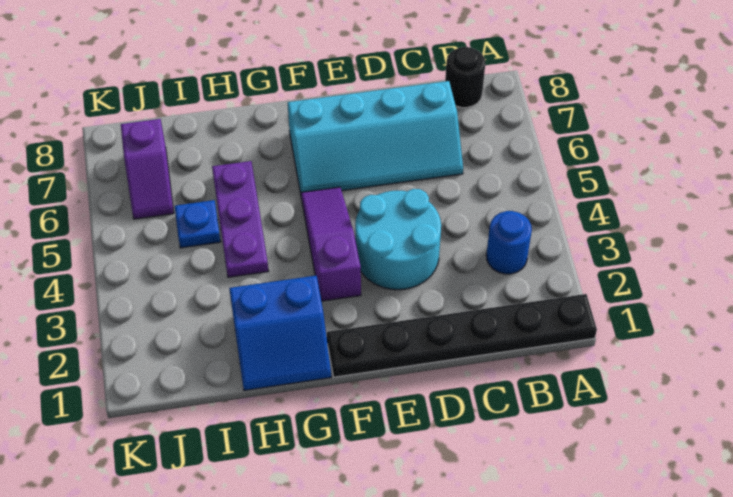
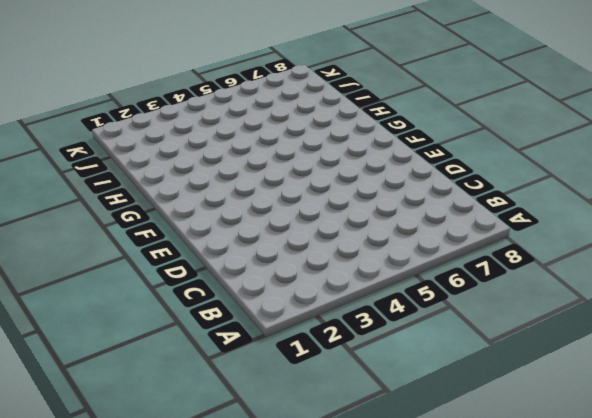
none -> black plate A1:F1 level 1
none -> blue round brick B3 level 1

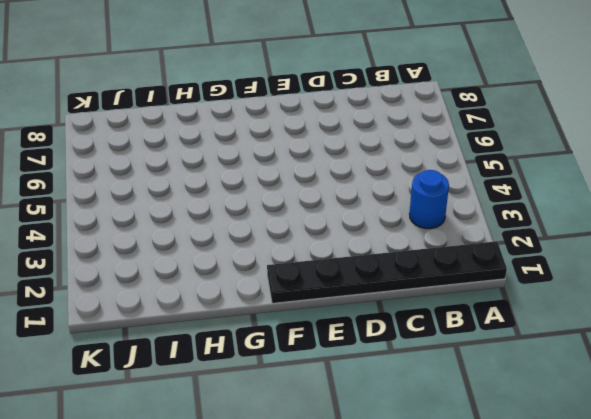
none -> black round brick B8 level 1
none -> cyan slope C6:F7 level 1 top 7

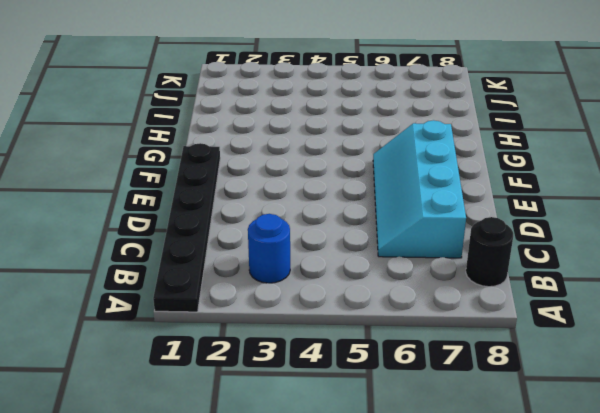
none -> cyan round brick D3:E4 level 1
none -> purple slope F3:F5 level 1 top 3

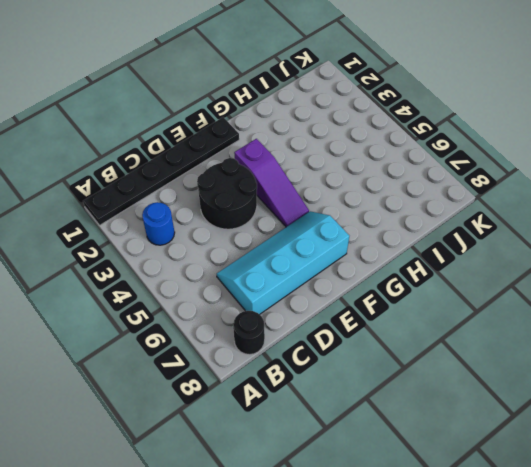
black round brick D3:E4 level 1 -> cyan round brick D3:E4 level 1
none -> blue slope G1:H2 level 1 top 2
none -> purple plate H4:H6 level 1

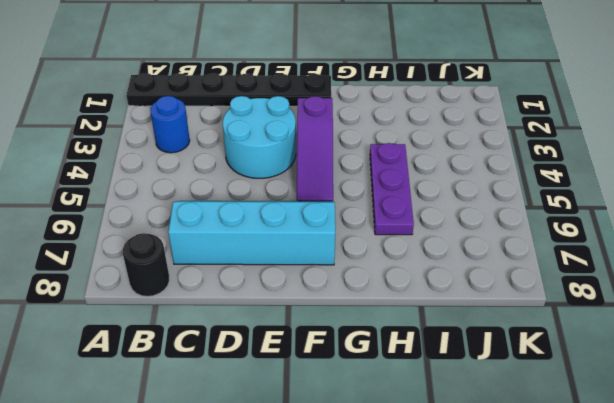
none -> blue slope G1:H2 level 1 top 2
none -> blue plate I5 level 1

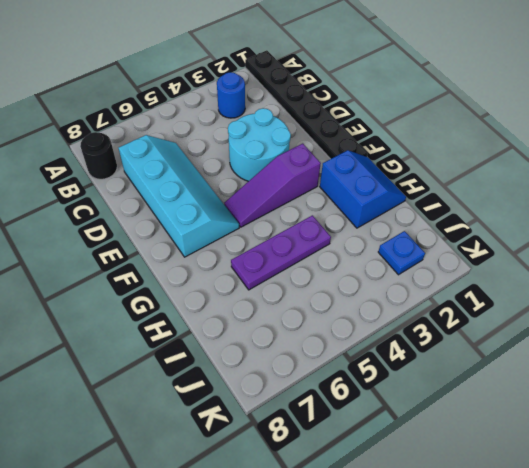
blue plate J2 level 1 -> blue plate I5 level 1
none -> purple slope J6:J7 level 1 top 7

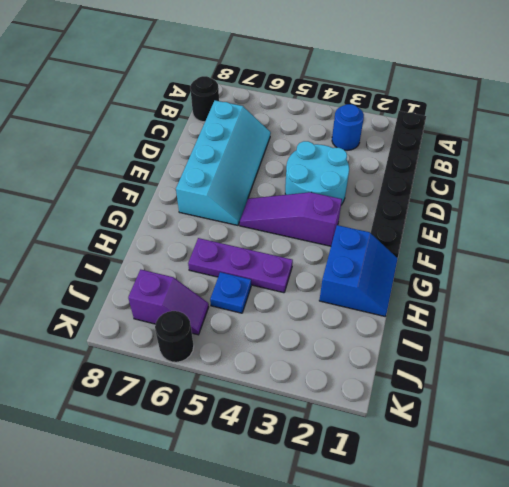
black round brick K6 level 1 -> none

